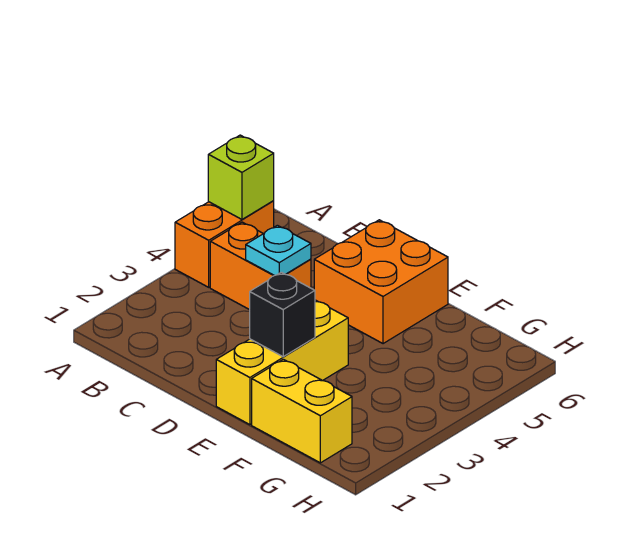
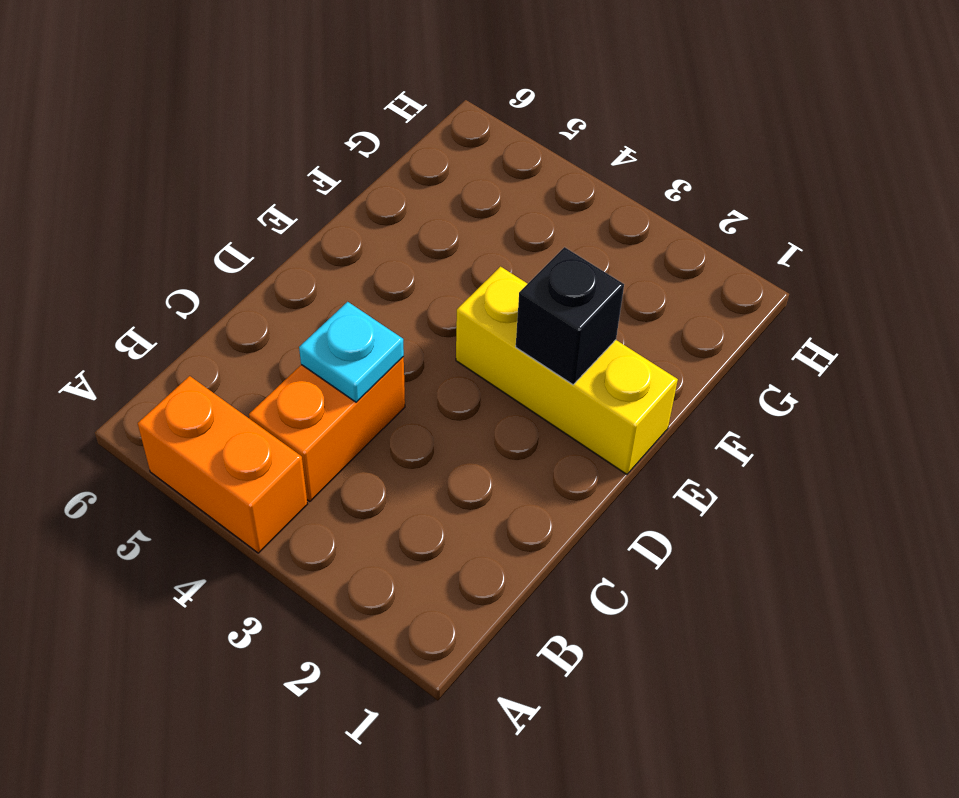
none -> orange brick D5:E6 level 1
none -> yellow brick F1:G1 level 1

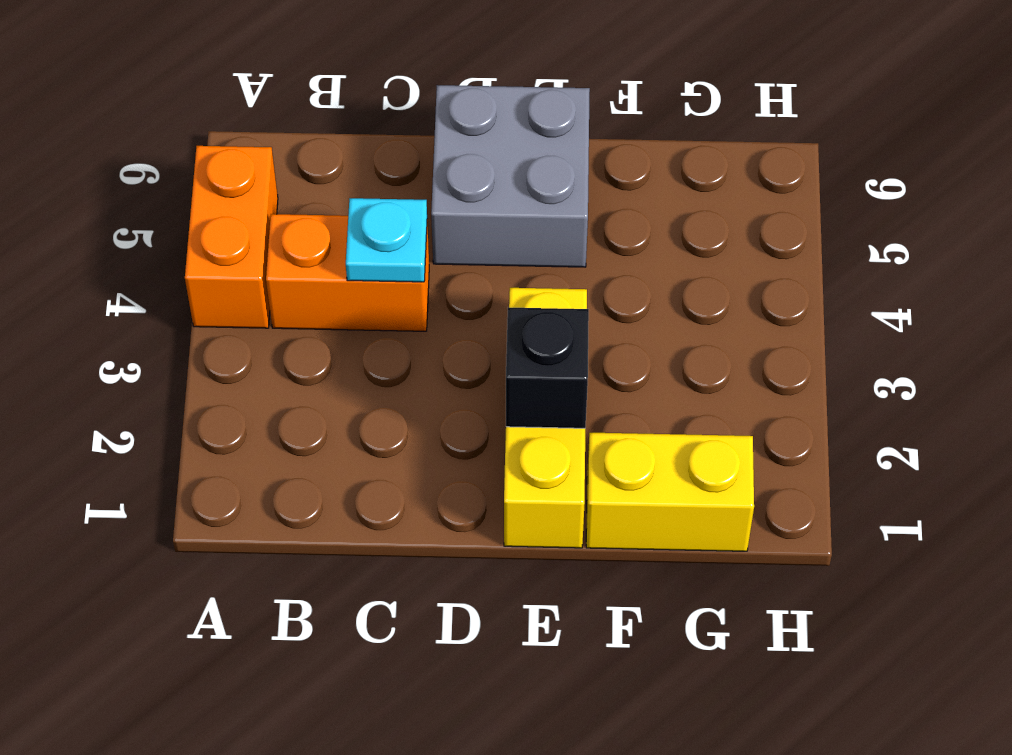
grey brick D5:E6 level 1 -> orange brick D5:E6 level 1
none -> lime brick A5 level 2

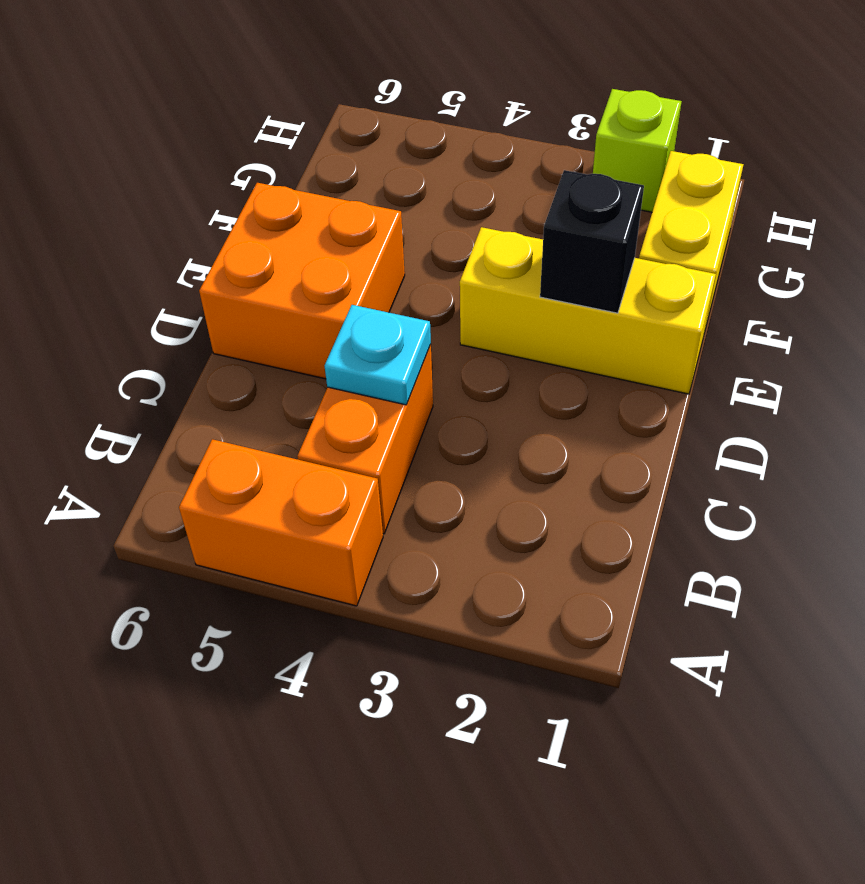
lime brick H2 level 1 -> lime brick A5 level 2

